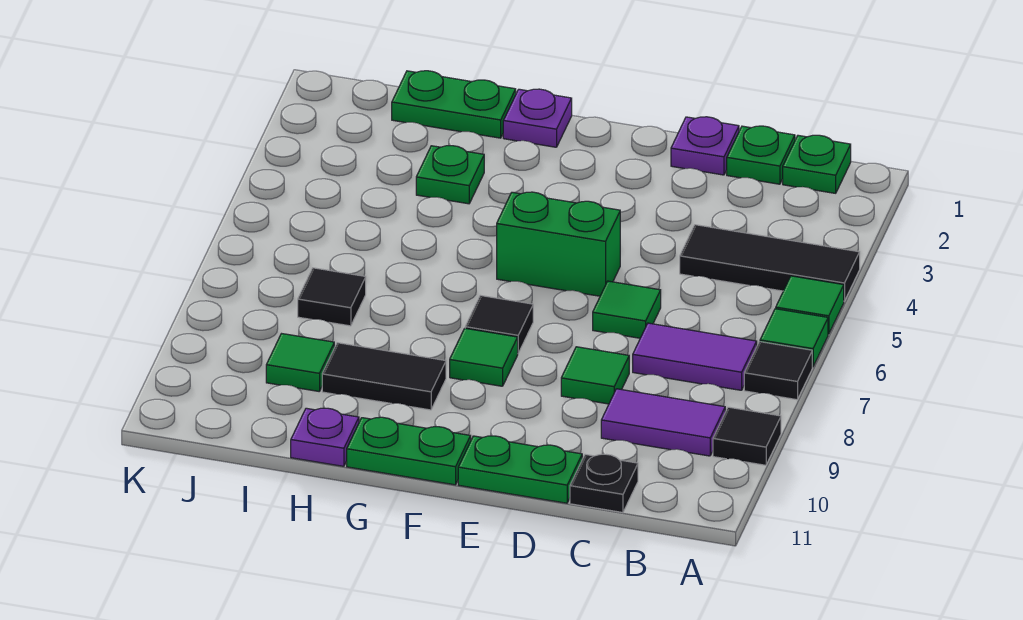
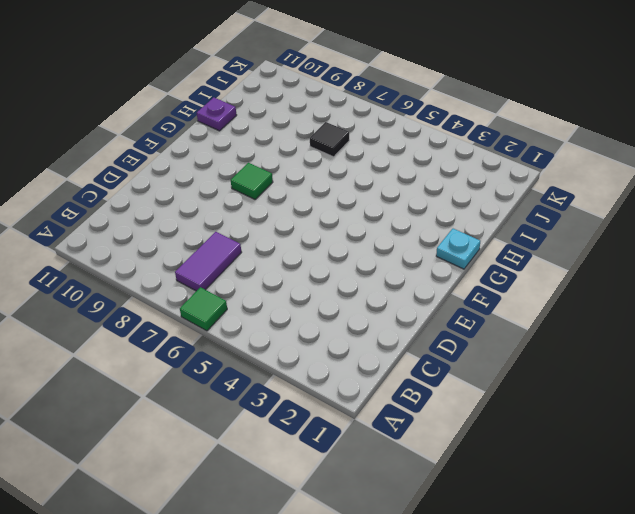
cyan plate G1 level 1 -> purple plate G1 level 1
none -> black tile A4:C4 level 1
none -> green tile A5 level 1
none -> black tile A7 level 1

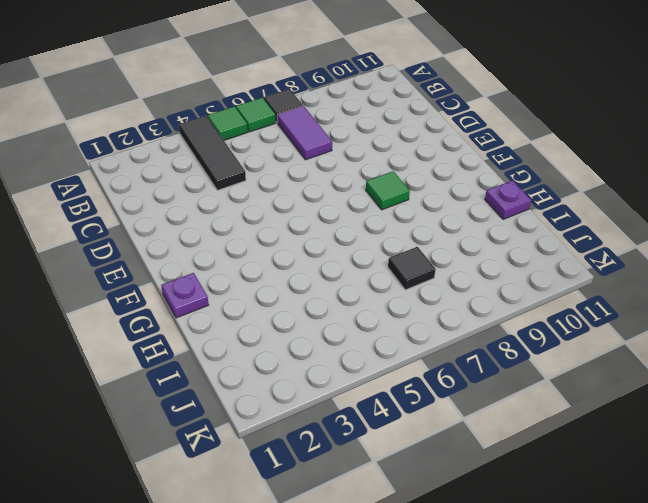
none -> black tile A9 level 1
none -> green plate B1 level 1
none -> purple tile B9:C9 level 1

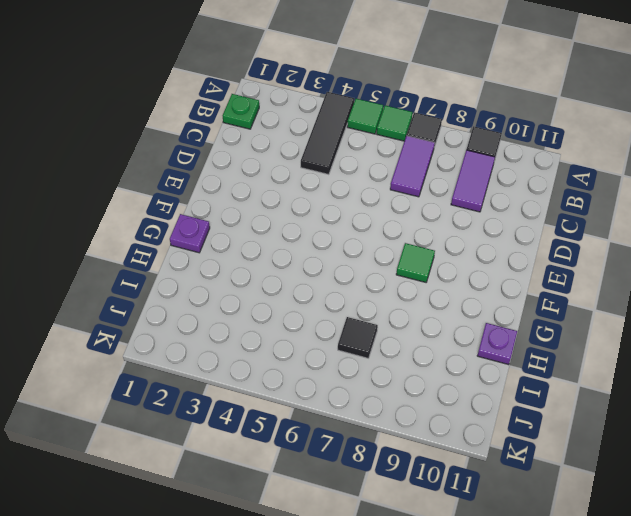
none -> green plate C1 level 1
none -> black plate C11 level 1
none -> purple plate D1 level 1

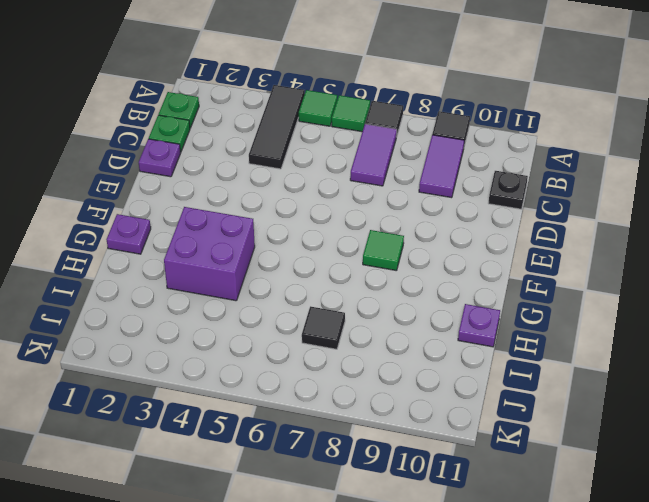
purple brick G3:H4 level 1 -> green plate H3 level 1
none -> green tile D6 level 1
none -> green tile D8 level 1
none -> green plate D11:E11 level 1

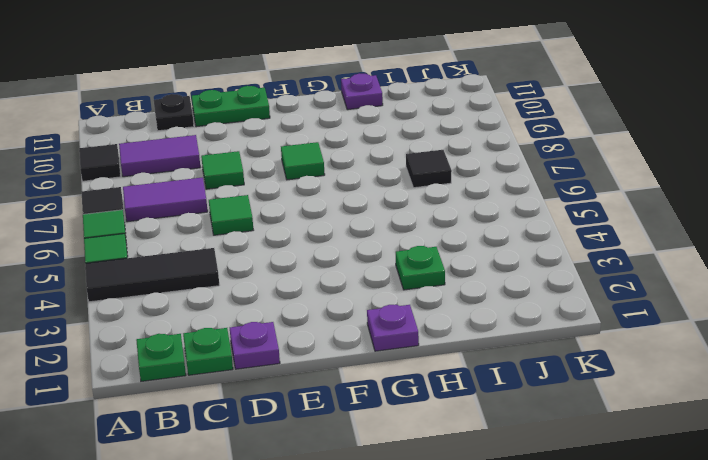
none -> green brick E5:F5 level 1
none -> black tile F7 level 1
none -> green plate F11:G11 level 1

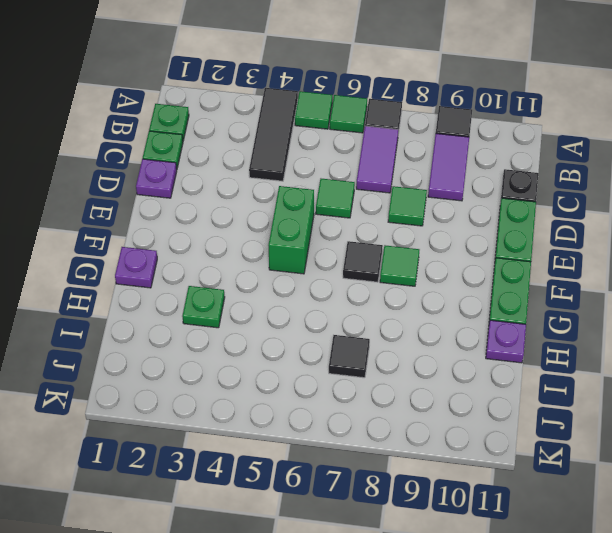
none -> black tile G9:H9 level 1
none -> green plate H1:I1 level 1
none -> green tile I9 level 1

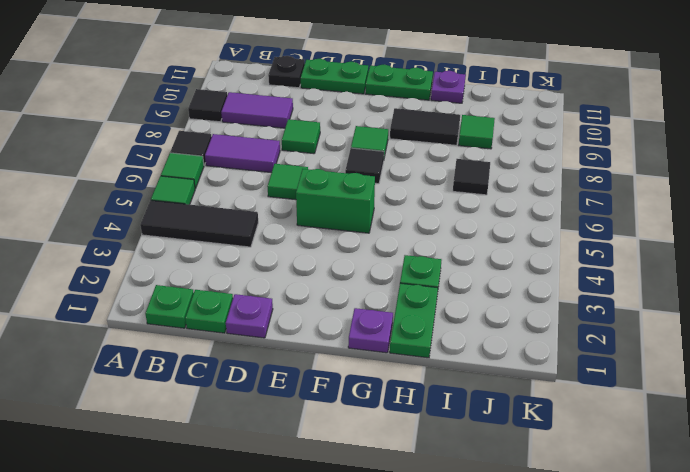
green plate H1:H2 level 1 -> green plate H1:I1 level 1

